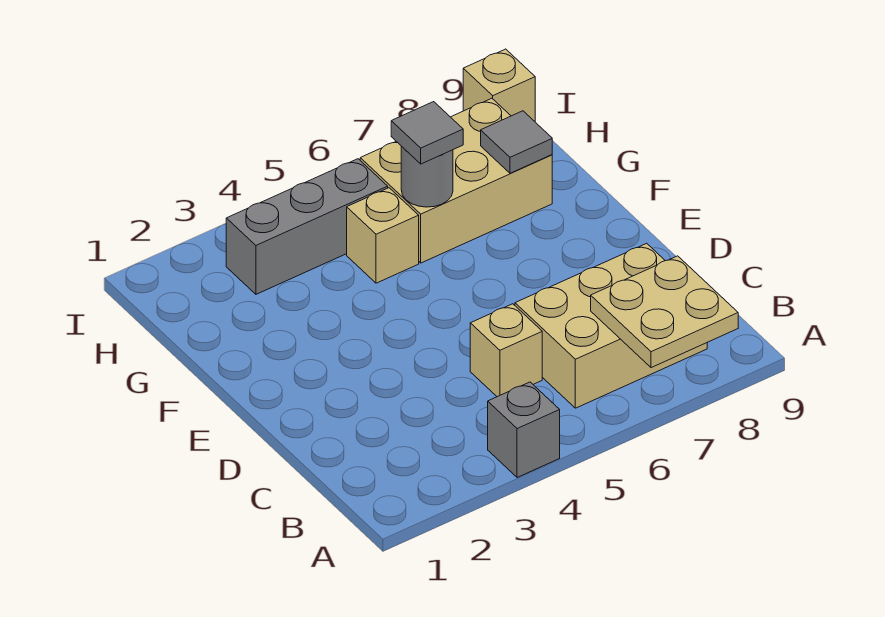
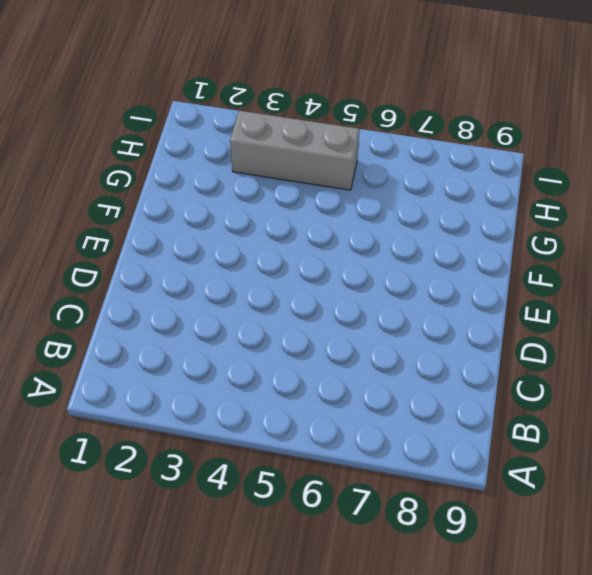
none -> grey brick A4 level 1
none -> tan brick B6:C8 level 1

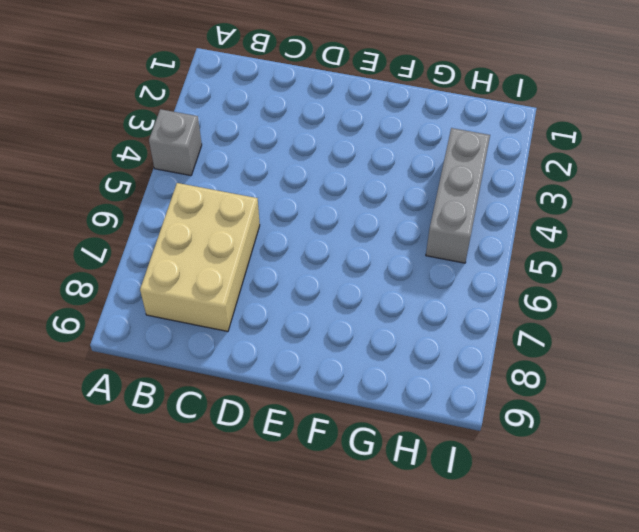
none -> tan brick C5 level 1
none -> tan brick G5 level 1

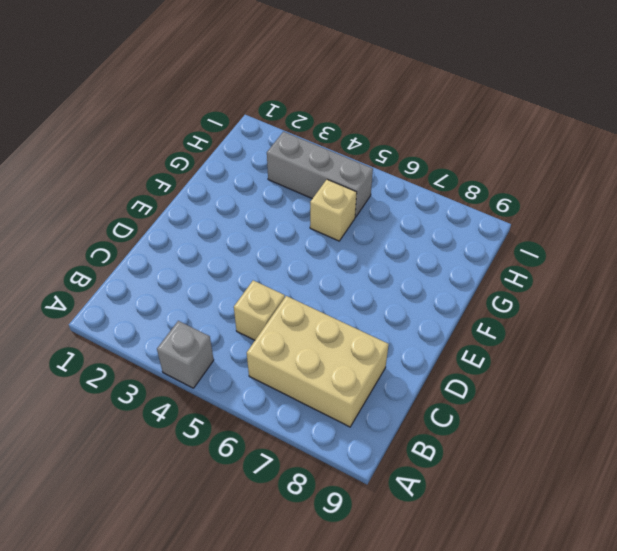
none -> tan brick G6:H8 level 1
none -> tan brick I9 level 1

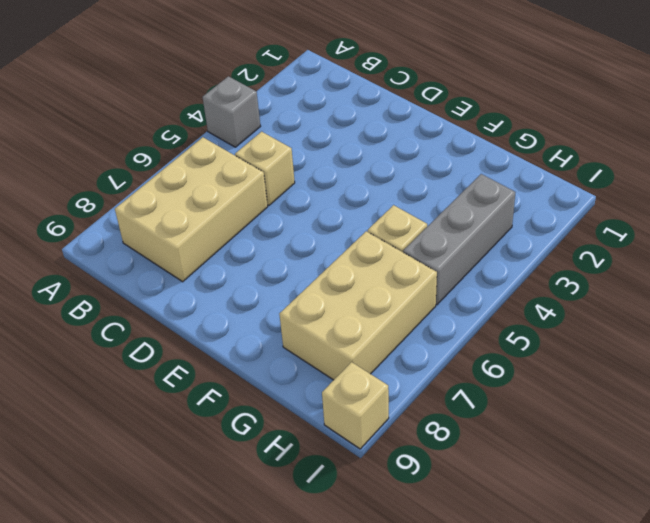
none -> tan plate A7:B8 level 2
none -> grey round brick G6 level 2

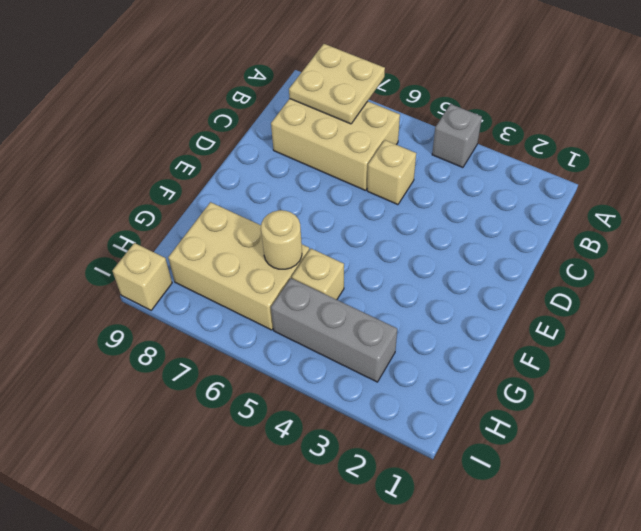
tan round brick G6 level 2 -> grey round brick G6 level 2
none -> grey tile G8 level 2
none -> grey tile G6 level 3

